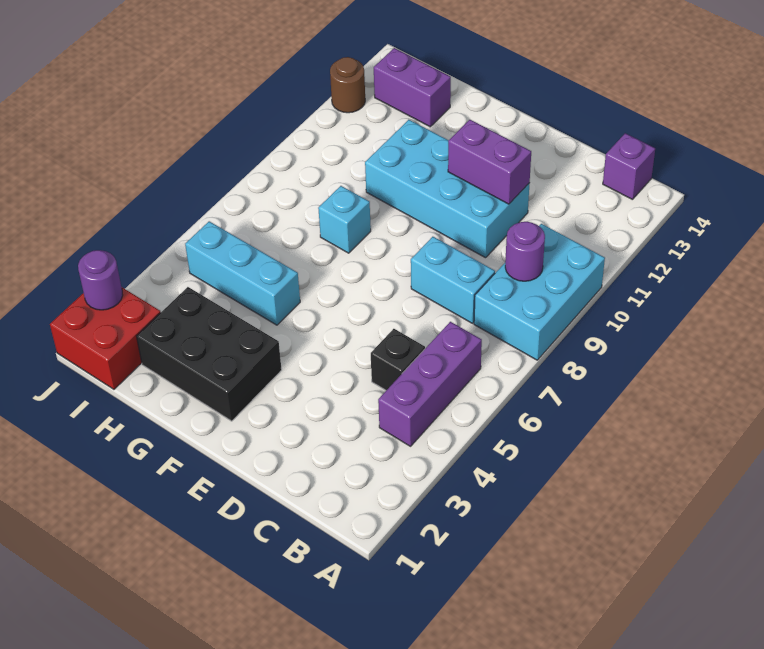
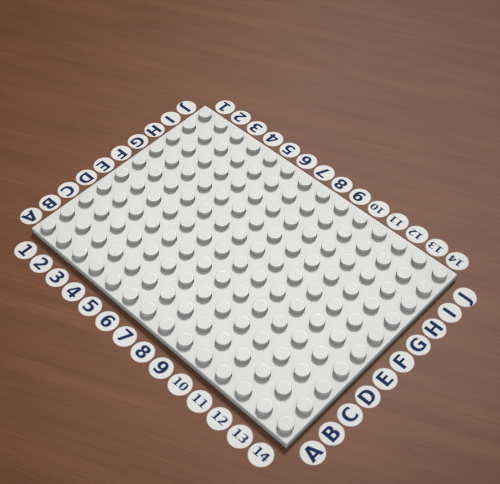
none -> cyan brick A8:B10 level 1
none -> purple brick B4:B6 level 1
none -> purple brick B14 level 1

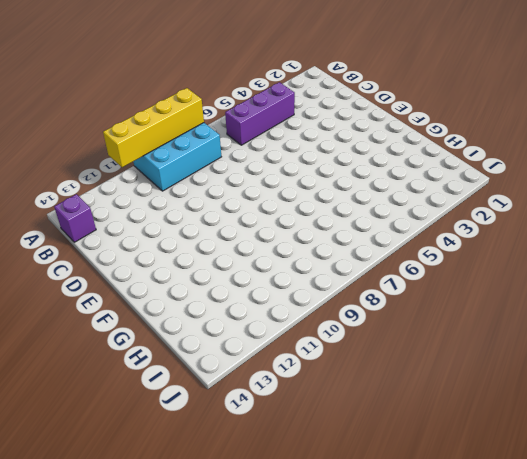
yellow brick A8:A11 level 2 -> none
none -> black brick C5 level 1
none -> cyan brick C8:D8 level 1
none -> cyan brick D10:G11 level 1

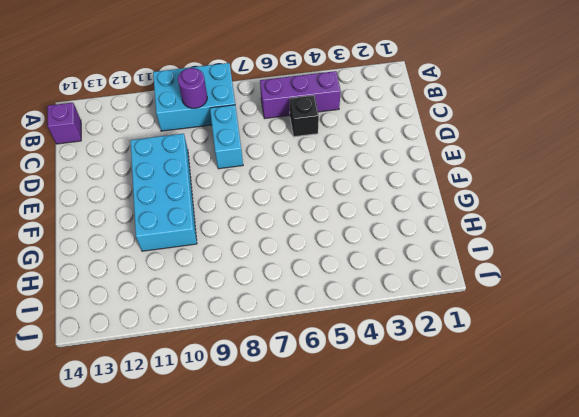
none -> black brick F2:H3 level 1
none -> cyan brick G5:I5 level 1
none -> cyan brick G8 level 1

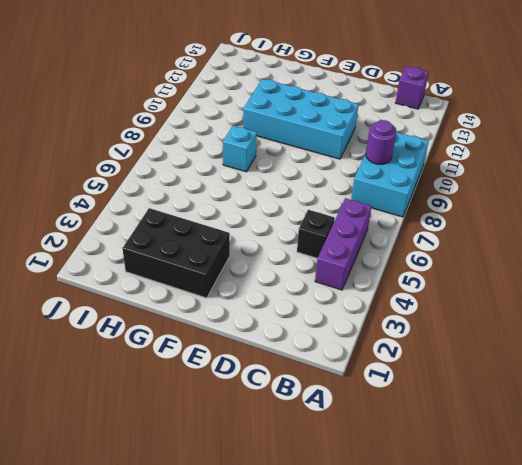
none -> cyan brick C8:D8 level 1
none -> cyan brick G5:I5 level 1
none -> purple brick H13:I13 level 1

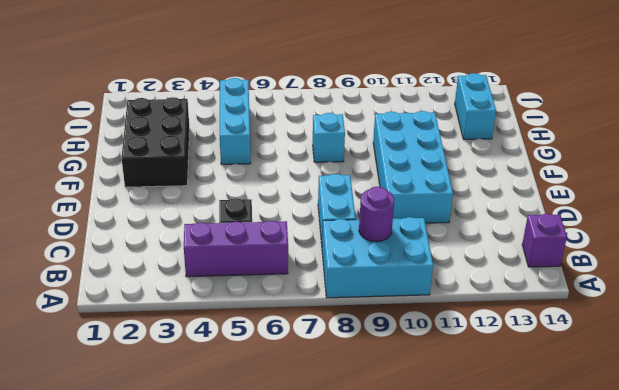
cyan brick H13:I13 level 1 -> purple brick H13:I13 level 1
none -> red brick I1:J2 level 1
none -> brown round brick J12 level 1
none -> purple brick D11:E11 level 2

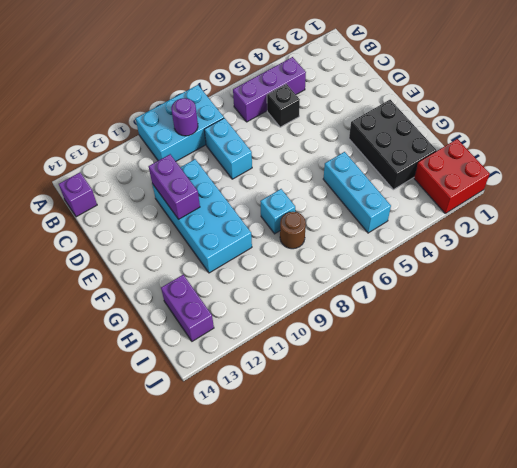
brown round brick H8 level 1 -> brown round brick J12 level 1
none -> purple round brick J2 level 2

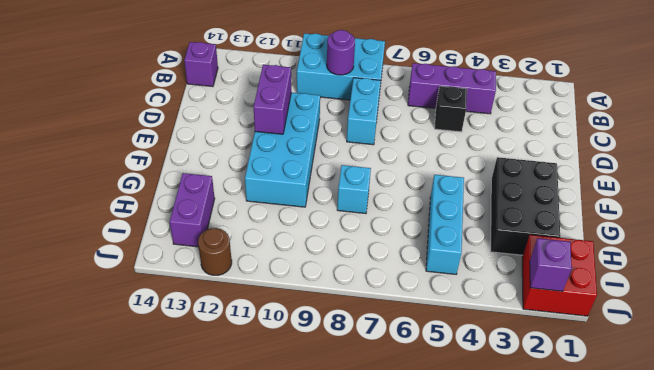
purple brick J2 level 2 -> purple round brick J2 level 2

